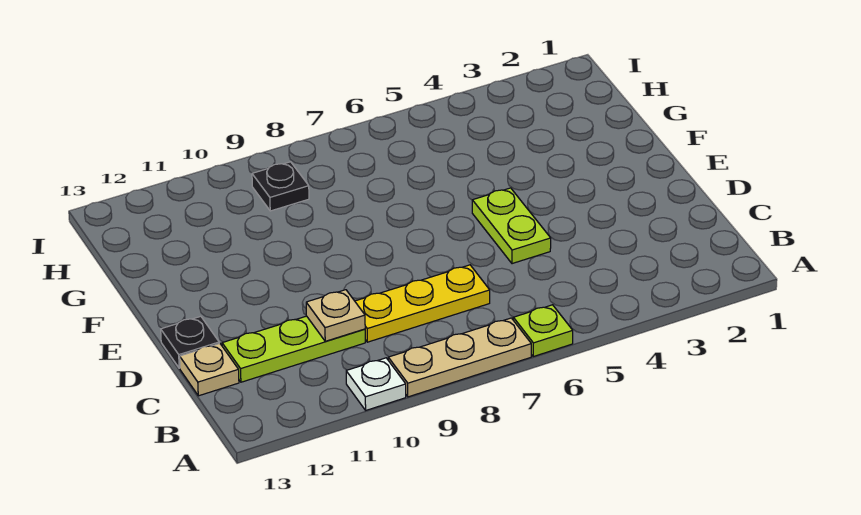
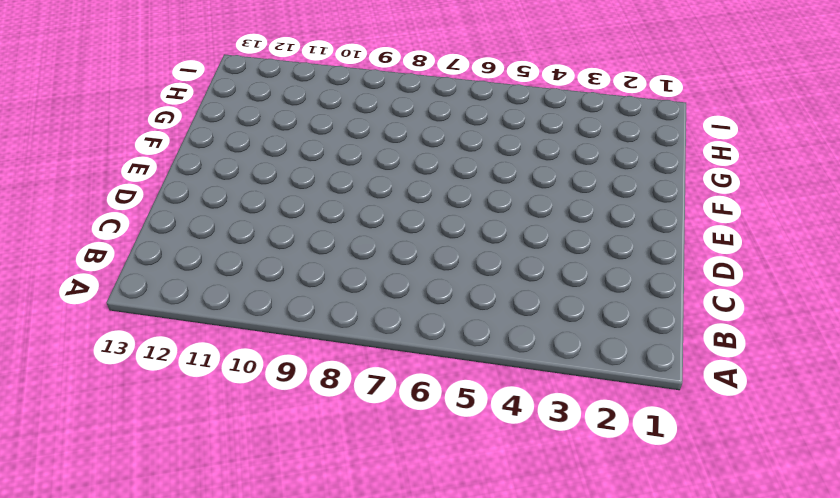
none -> lime plate A6 level 1
none -> tan plate A7:A9 level 1

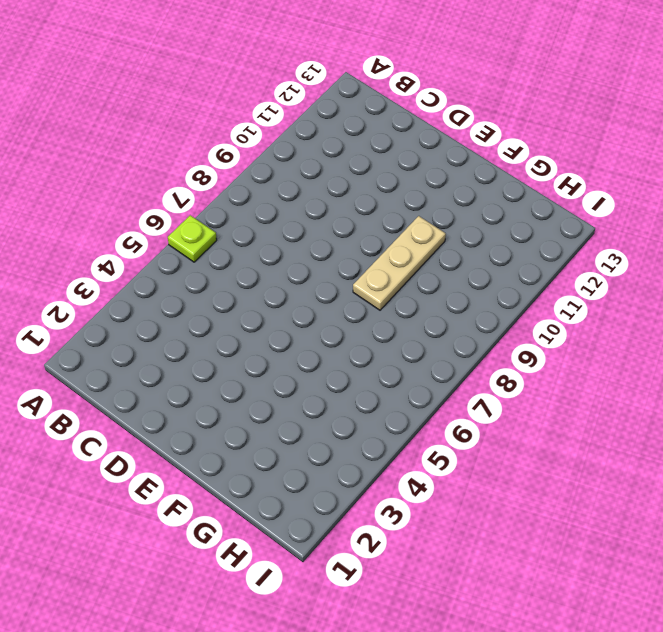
tan plate F8:F10 level 1 -> tan plate A7:A9 level 1
none -> white plate A10 level 1
none -> yellow plate C7:C9 level 1

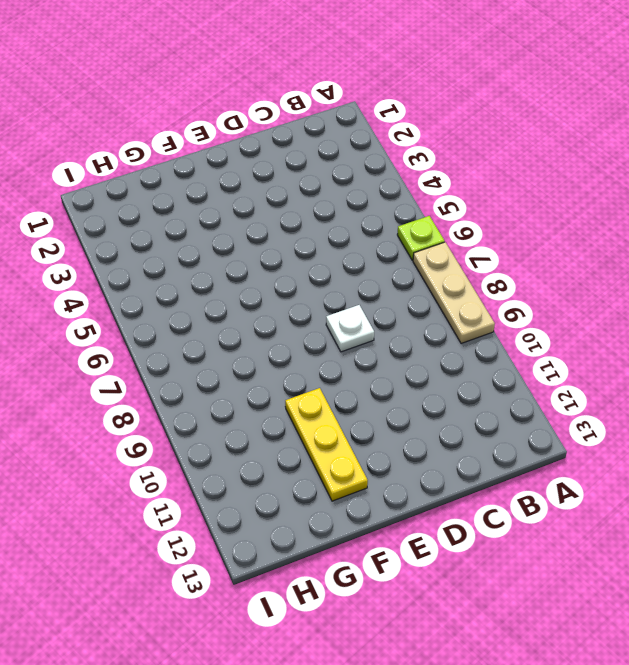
white plate D8 level 1 -> white plate A10 level 1
yellow plate F10:F12 level 1 -> yellow plate C7:C9 level 1
none -> lime plate C10:C12 level 1
none -> tan plate C13 level 1

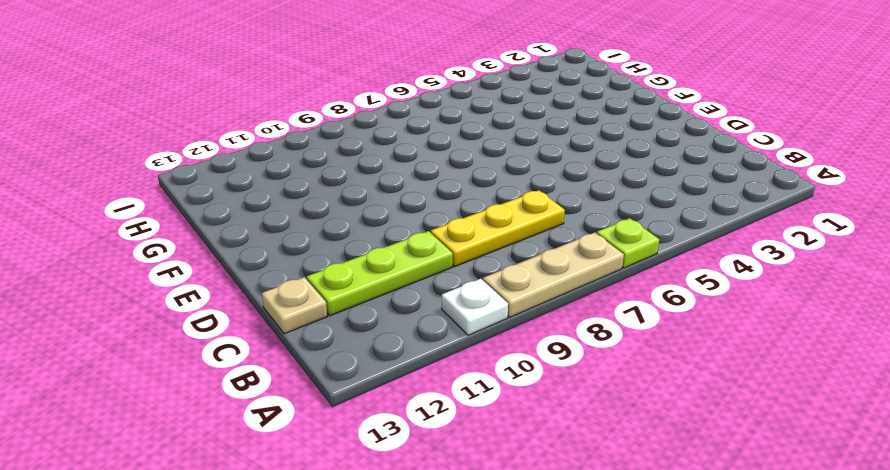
none -> lime plate D5:E5 level 1
none -> black plate D13 level 1

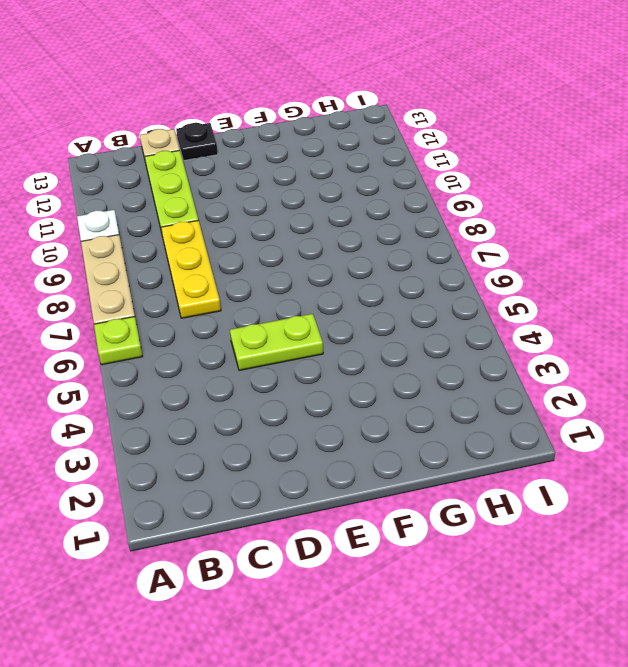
none -> black plate H9 level 1
none -> tan plate C10 level 2

